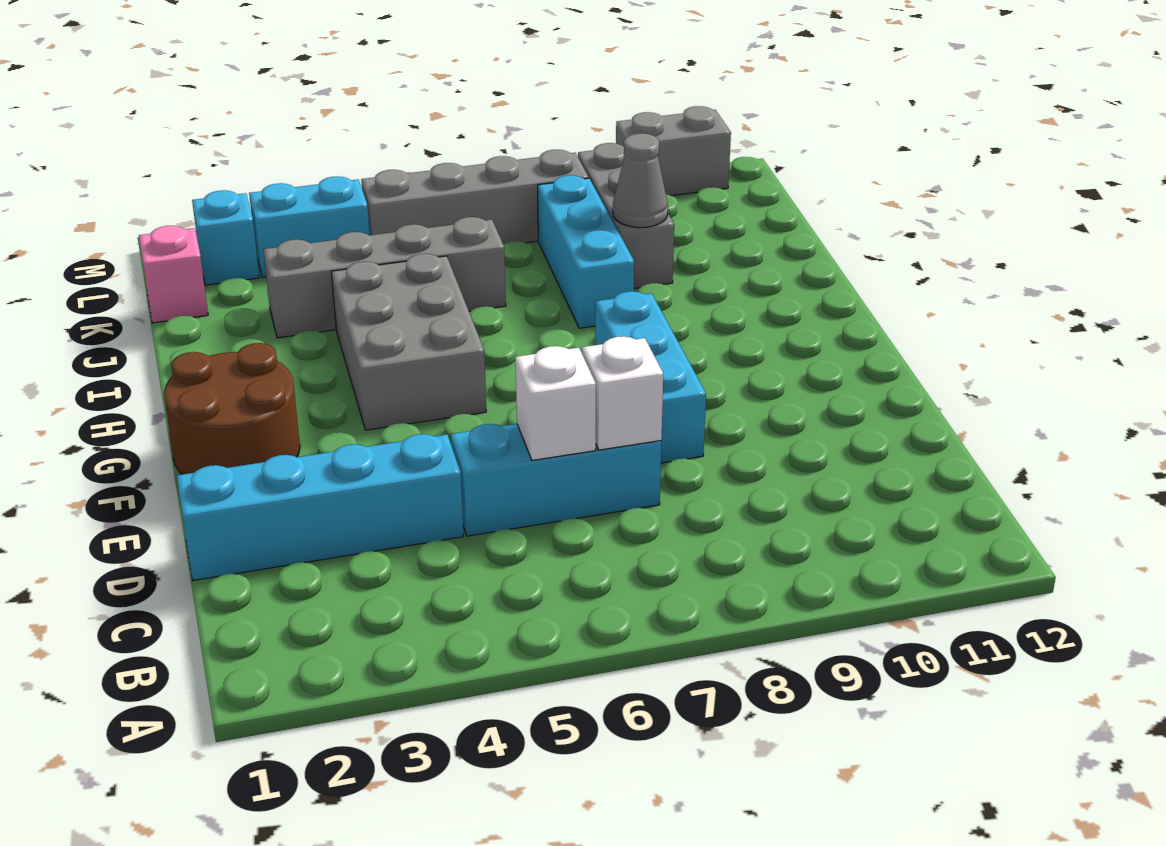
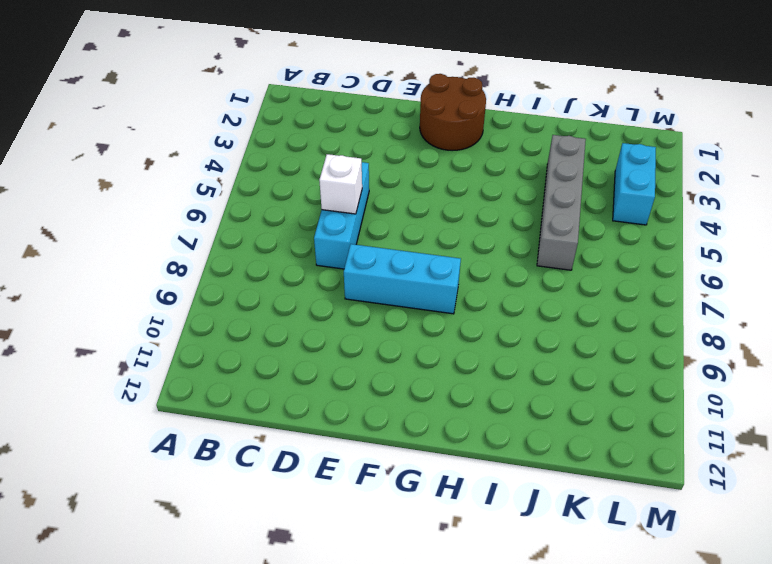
none -> cyan brick D1:D4 level 1
none -> grey brick G4:I5 level 1
none -> cyan brick I8:K8 level 1

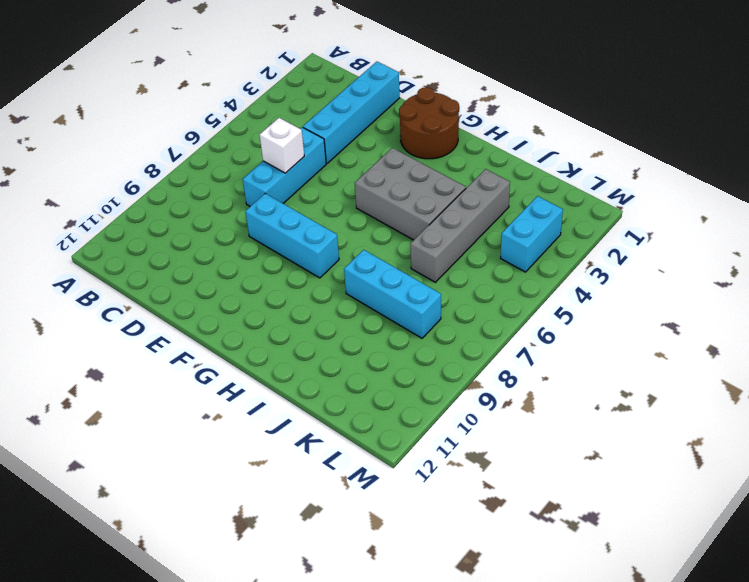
none -> grey brick J9:L9 level 1
none -> pink brick K1 level 1
none -> cyan brick L2 level 1

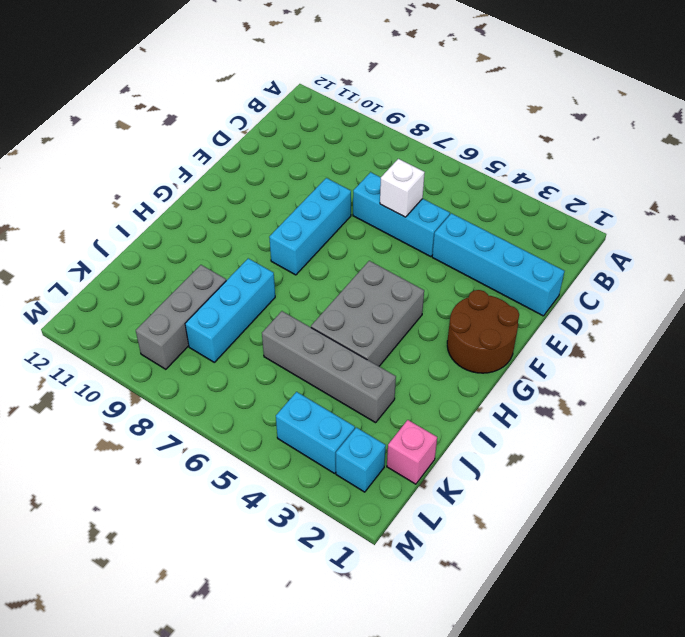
none -> grey brick L5:L8 level 1
none -> grey brick M10:M11 level 1
none -> white brick D7 level 2

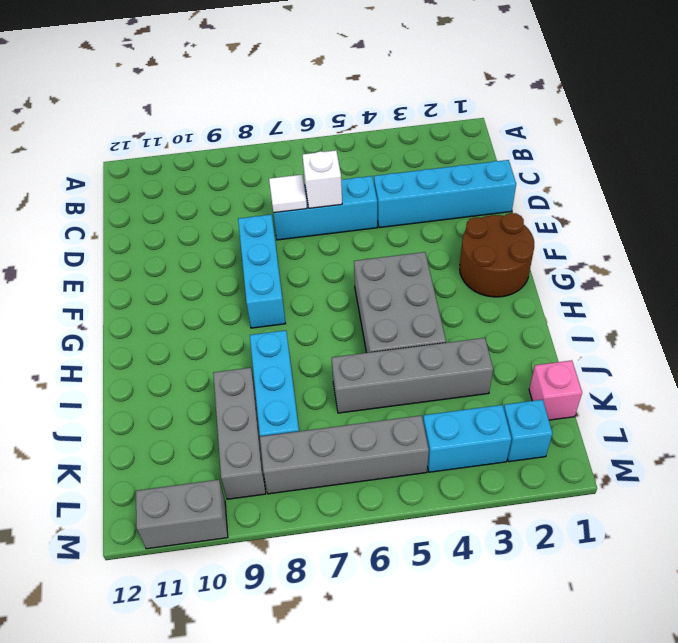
white tile D7 level 2 -> white brick D7 level 2
none -> grey cone J9 level 2

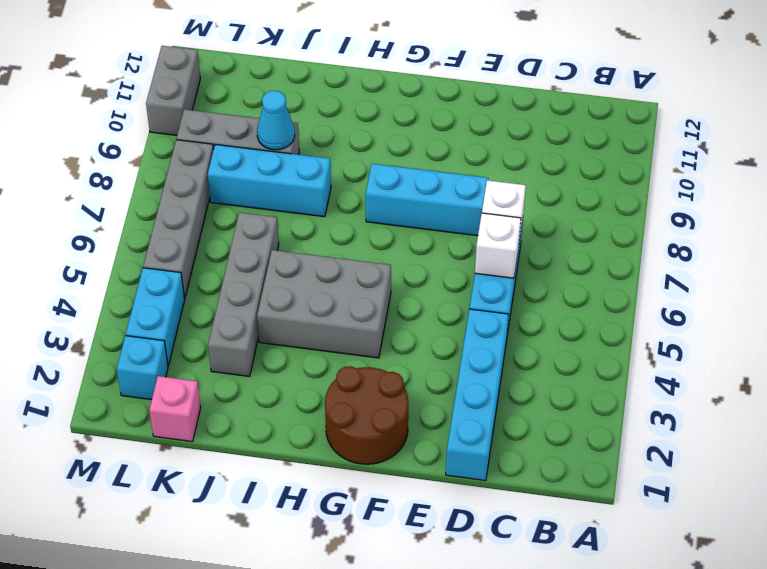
cyan cone J9 level 2 -> grey cone J9 level 2

